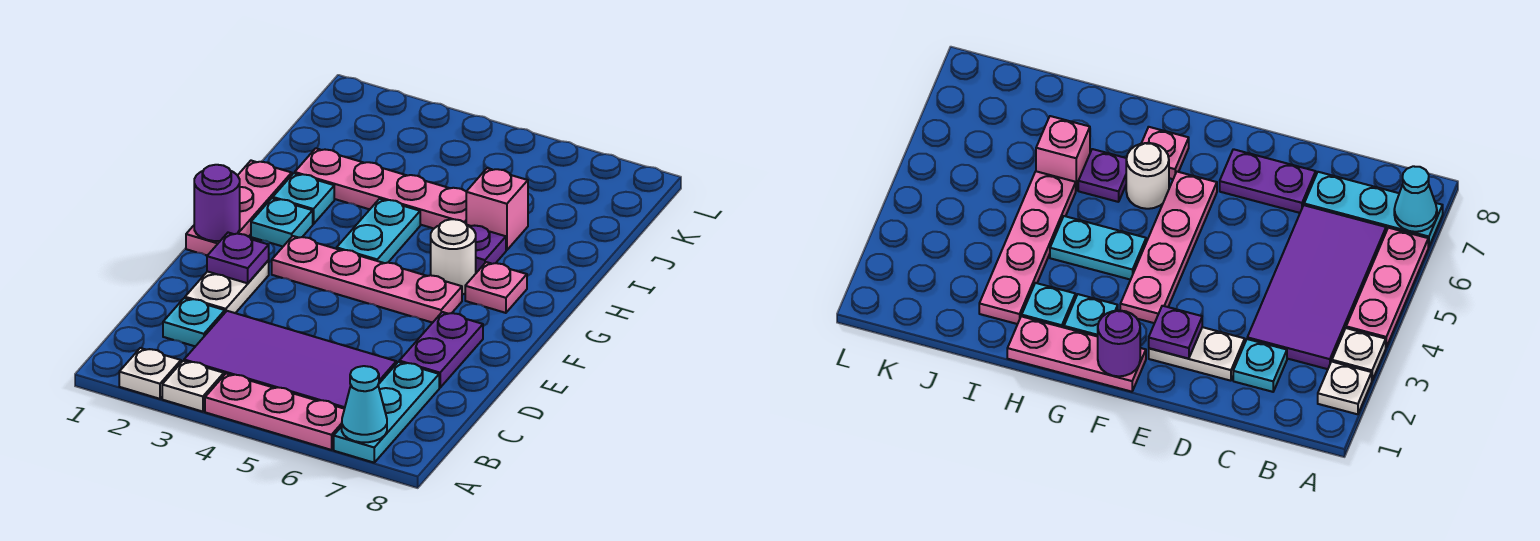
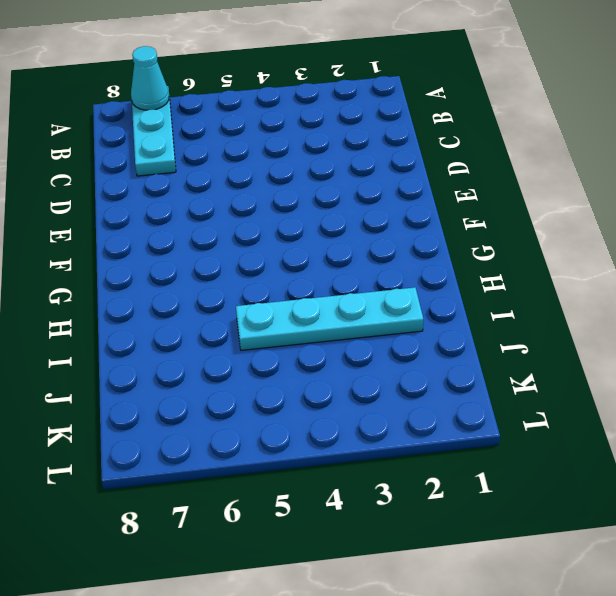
cyan plate I2:I5 level 1 -> pink plate I2:I5 level 1
none -> white plate A2 level 1
none -> white plate A3 level 1
none -> pink plate A4:A6 level 1

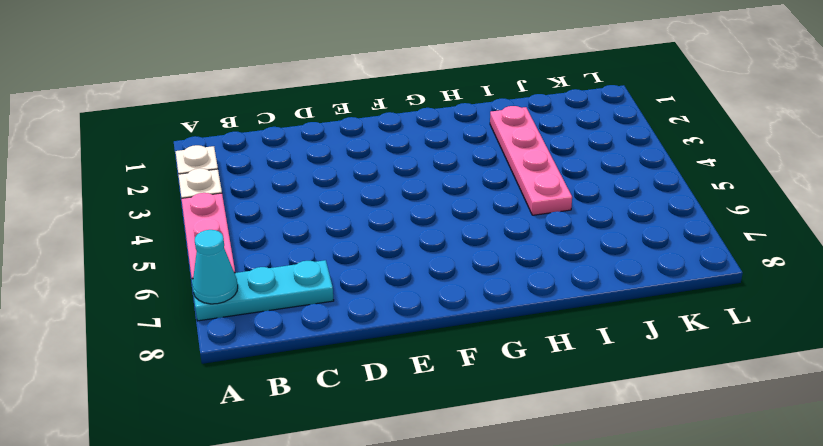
none -> purple tile B3:C6 level 1
none -> cyan plate C2 level 1
none -> white plate D2:E2 level 1

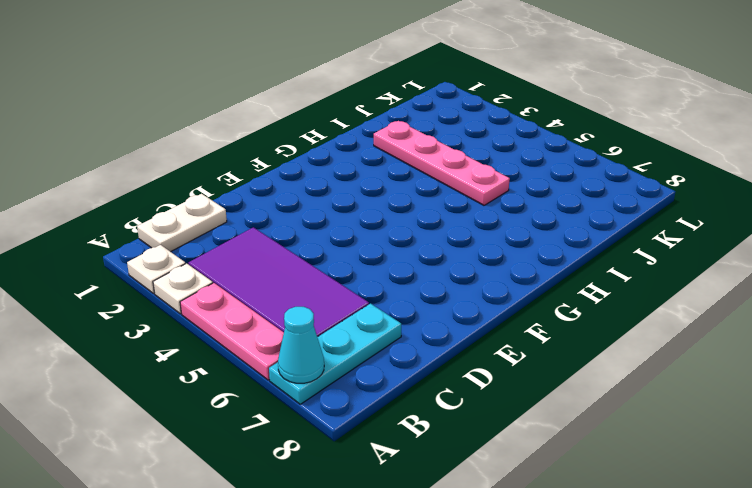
white plate B1:C1 level 1 -> white plate D2:E2 level 1
none -> cyan plate C2 level 1
none -> purple plate D7:E7 level 1
none -> pink plate F1:H1 level 1

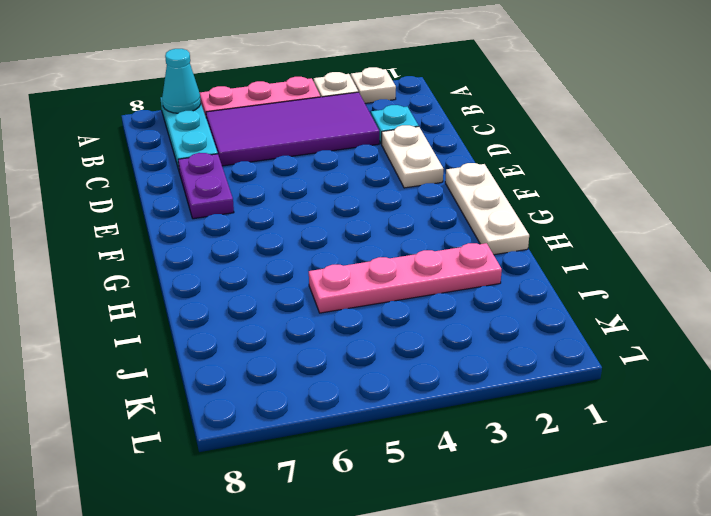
white plate F1:H1 level 1 -> pink plate F1:H1 level 1
none -> pink plate F3:F6 level 1
none -> cyan plate G2 level 1
none -> cyan plate G4:H4 level 1

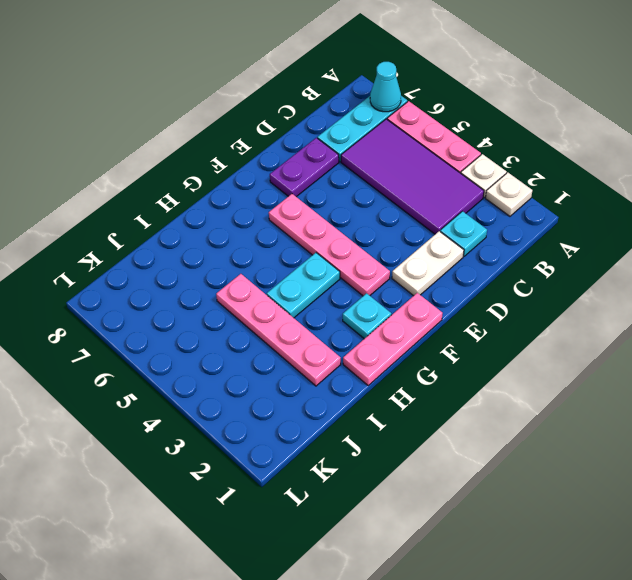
none -> white round brick G6 level 1
none -> pink plate G7 level 1
none -> cyan plate H2 level 1

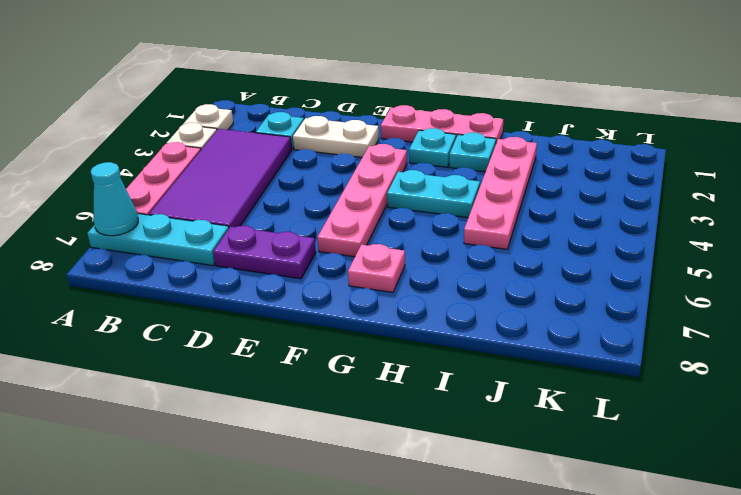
none -> white round brick G6 level 1
none -> purple plate H6 level 1
none -> pink brick I6 level 1

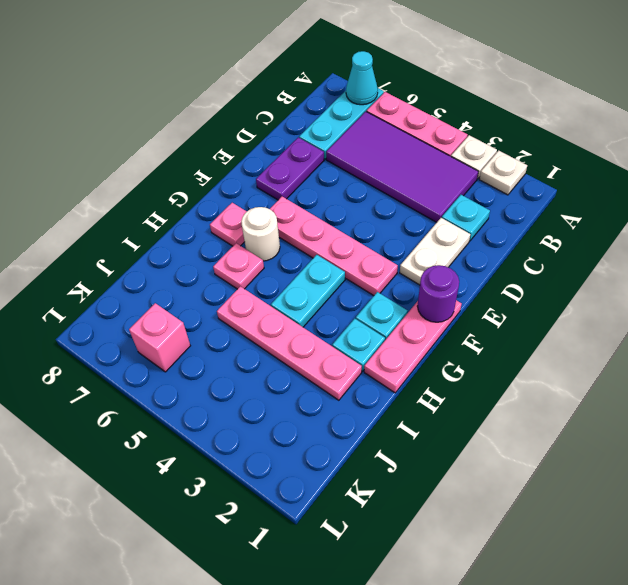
pink plate H6 level 1 -> purple plate H6 level 1
pink brick K6 level 1 -> pink brick I6 level 1
none -> purple plate E2 level 2

